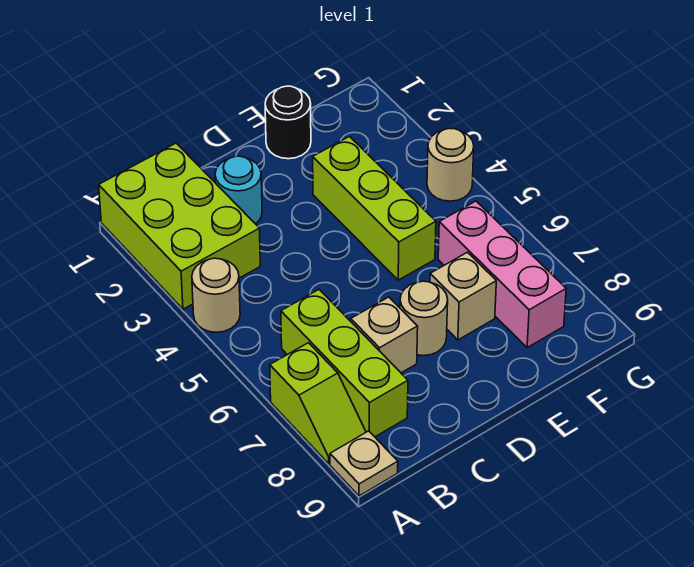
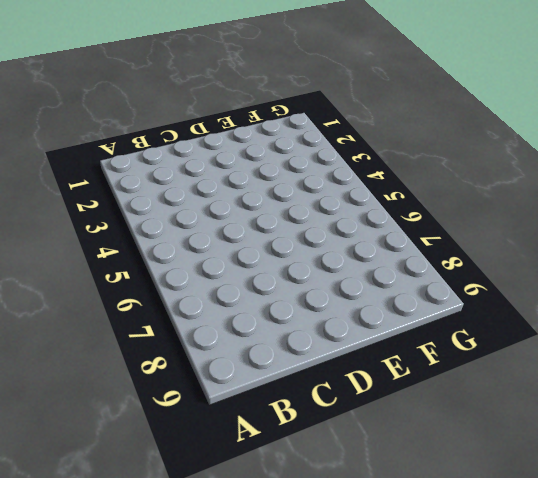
none -> lime brick A1:B3 level 1
none -> tan round brick A4 level 1
none -> lime slope A7:A8 level 1 top 7

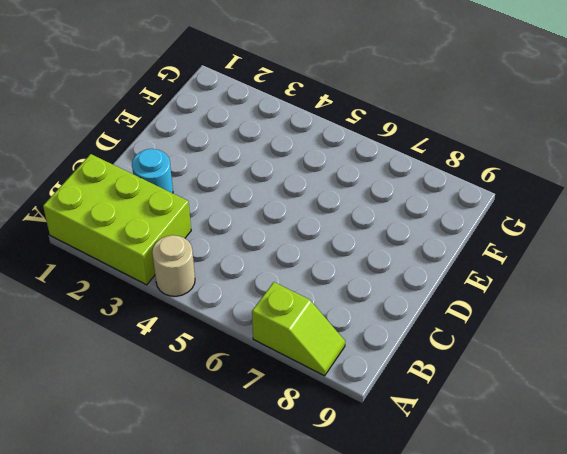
none -> tan plate A9 level 1
none -> lime brick B6:B8 level 1
none -> tan brick C7 level 1

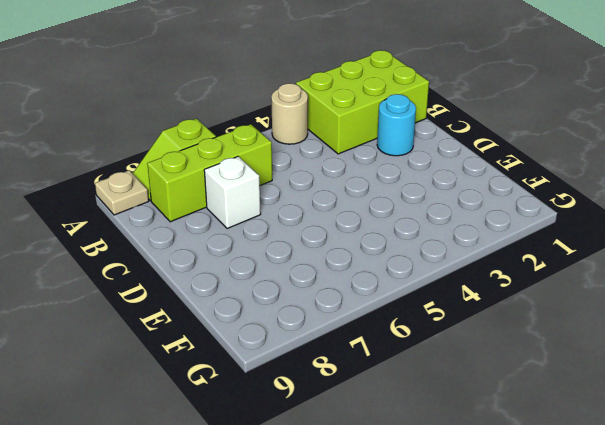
white brick C7 level 1 -> tan brick C7 level 1
none -> tan round brick D7 level 1
none -> black round brick E1 level 1
none -> lime brick E3:E5 level 1

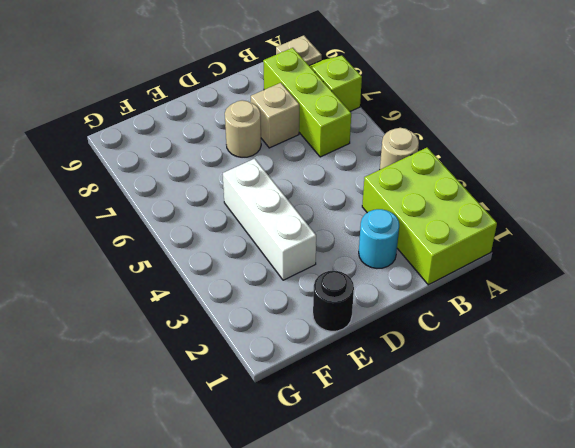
white brick E3:E5 level 1 -> lime brick E3:E5 level 1
none -> tan brick E7 level 1
none -> pink brick F6:F8 level 1
none -> tan round brick G4 level 1

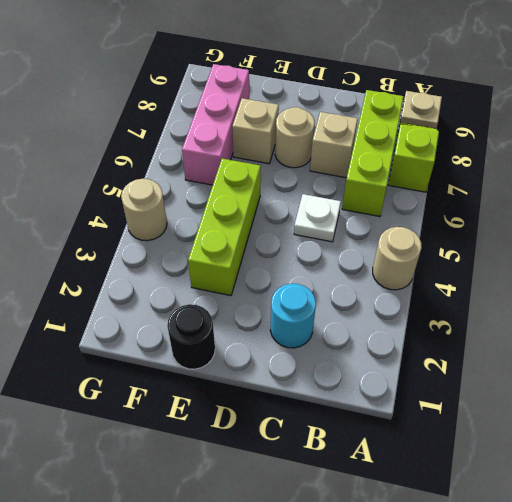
white plate C5 level 1 -> none
none -> lime brick A1:B3 level 1

